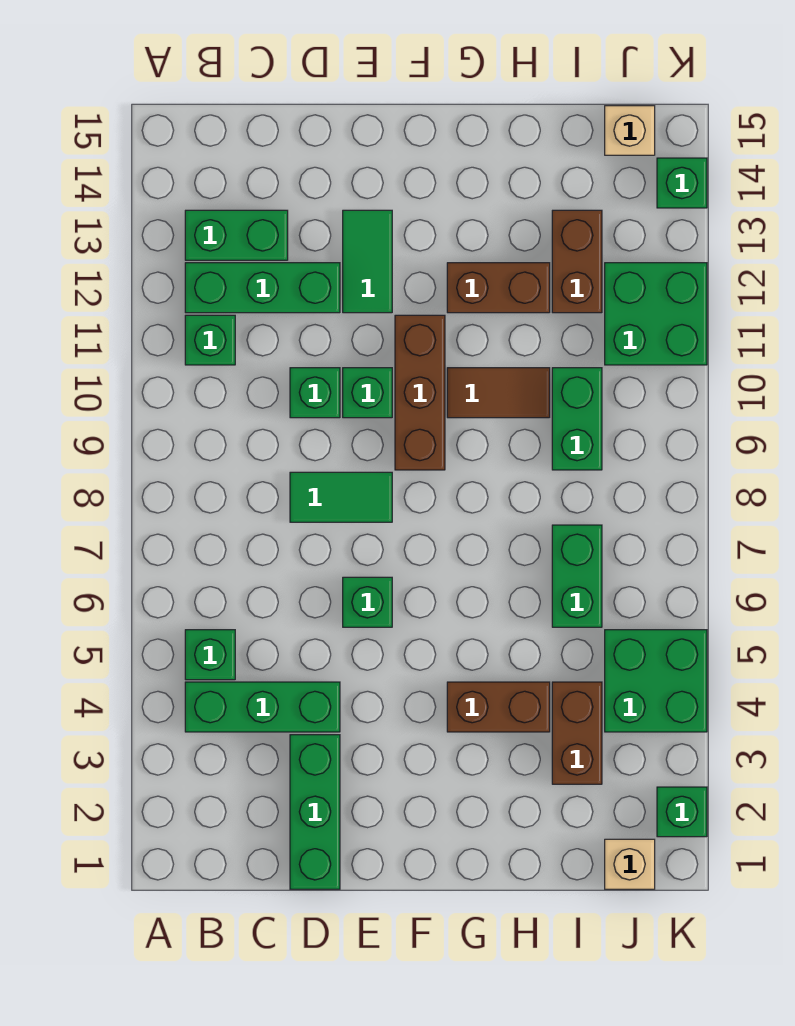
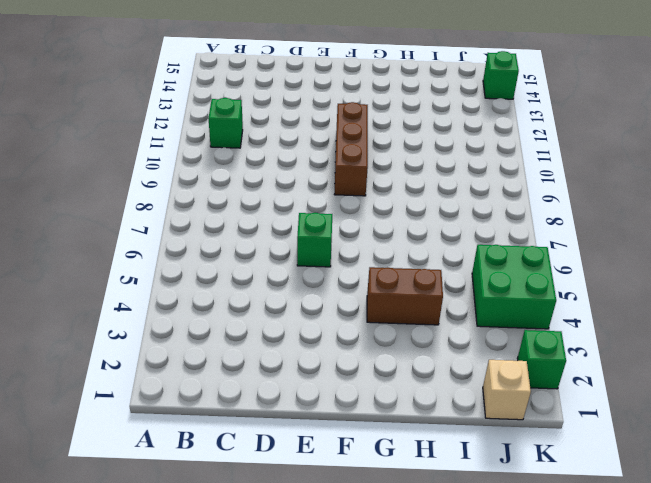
none -> green brick B4:D4 level 1
none -> green brick B5 level 1
none -> green brick B12:D12 level 1

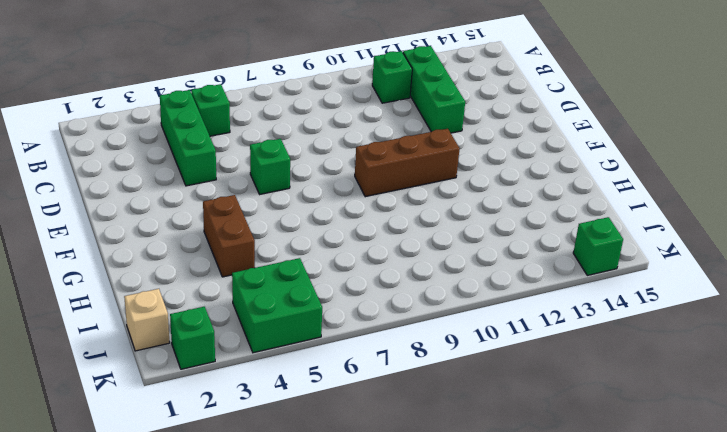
none -> green brick B13:C13 level 1
none -> green brick D1:D3 level 1
none -> green tile D8:E8 level 1

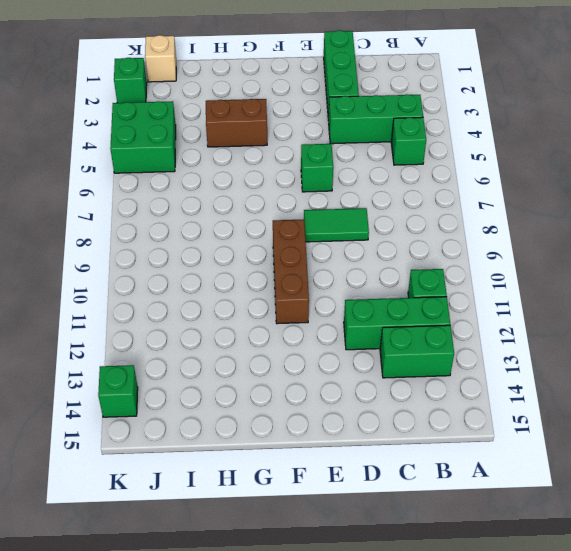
none -> green brick D10 level 1
none -> green brick E10 level 1
none -> green tile E12:E13 level 1

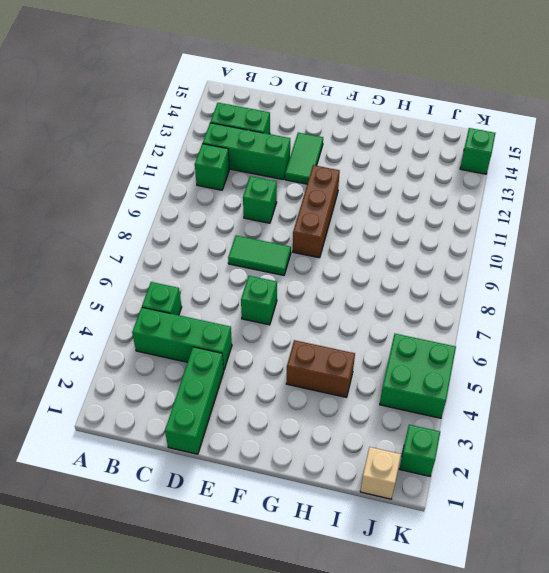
none -> green brick E10 level 1
none -> brown tile G10:H10 level 1
none -> brown brick G12:H12 level 1

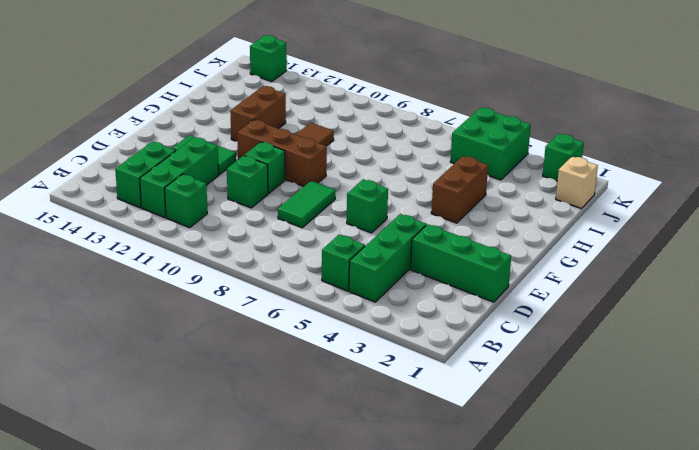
none -> brown brick I3:I4 level 1
none -> green brick I6:I7 level 1
none -> green brick I9:I10 level 1

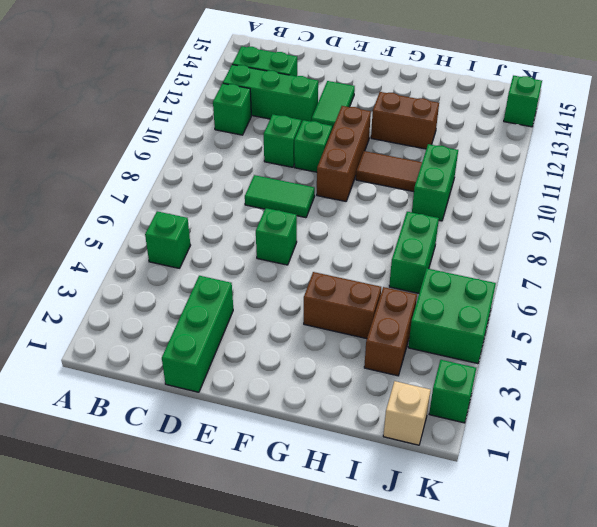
none -> green brick B4:D4 level 1
none -> brown brick I12:I13 level 1
none -> green brick J11:K12 level 1

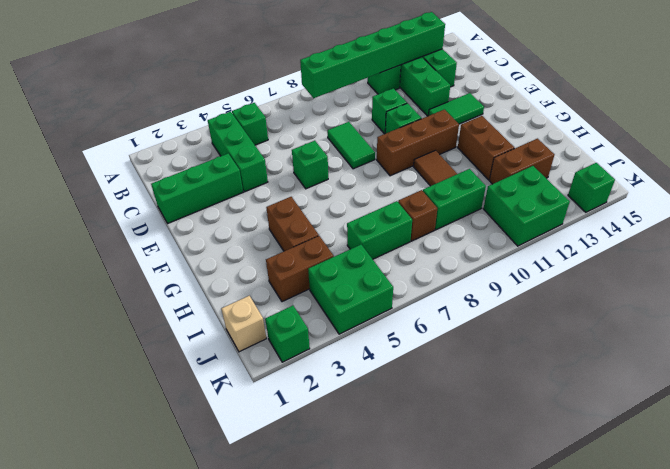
green brick B8:B13 level 2 -> none
brown brick I8 level 1 -> none
none -> tan brick J15 level 1

